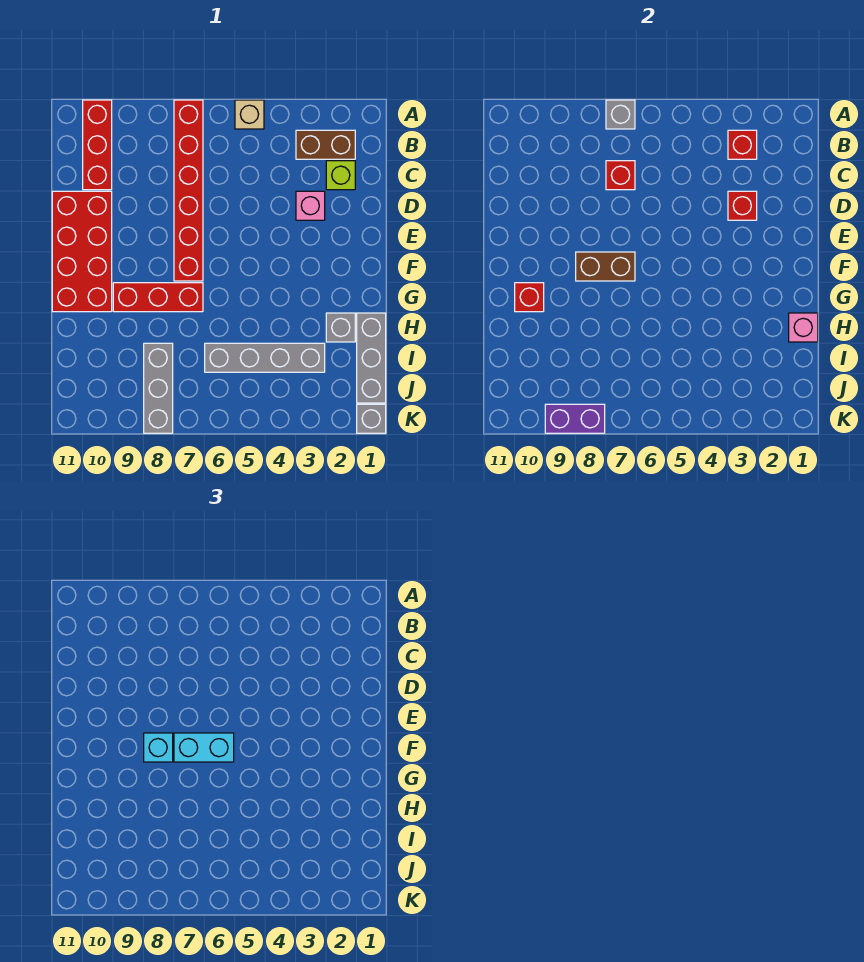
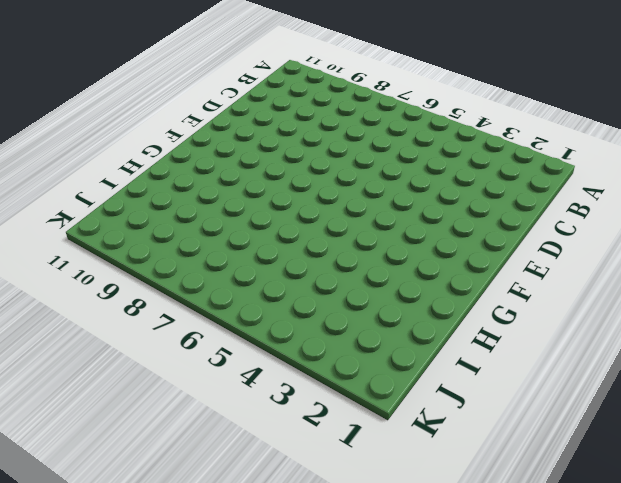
none -> tan brick A5 level 1
none -> red brick A7:F7 level 1
none -> red brick A10:C10 level 1

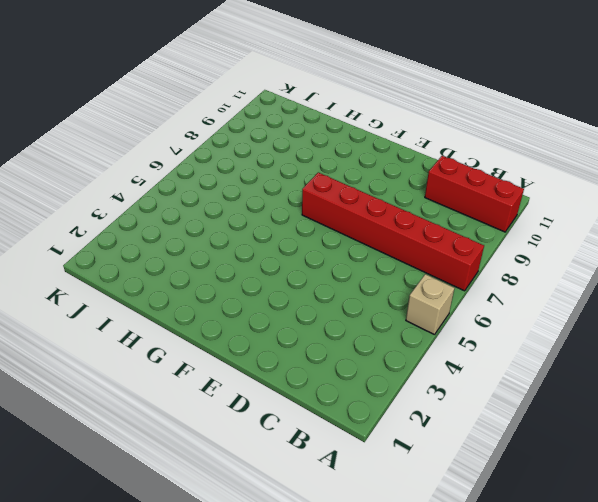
none -> brown brick B2:B3 level 1
none -> lime brick C2 level 1
none -> pink brick D3 level 1

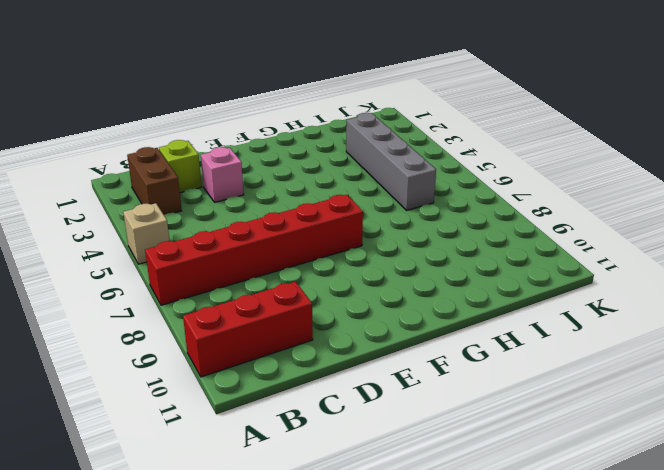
none -> red brick D10:G11 level 1
none -> red brick G7:G9 level 1
none -> grey brick H1:J1 level 1

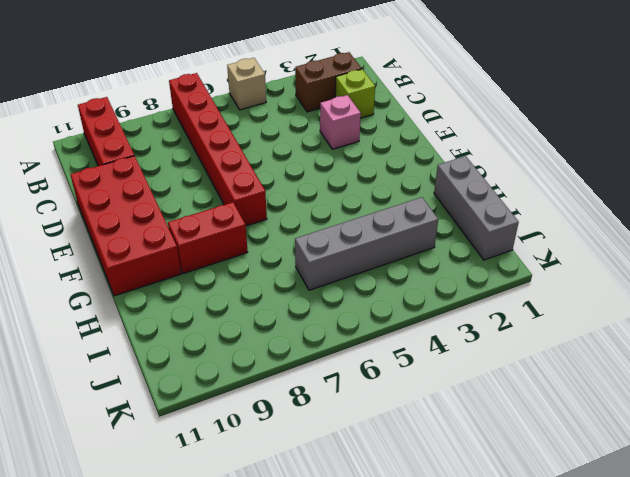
red brick G8:G9 level 1 -> red brick G7:G9 level 1
none -> grey brick H2 level 1
none -> grey brick I8:K8 level 1
none -> grey brick K1 level 1

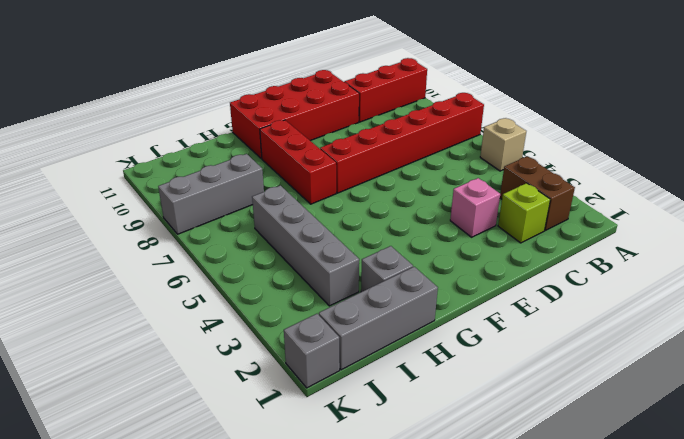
none -> grey brick A7 level 2
none -> red brick B3 level 2
none -> red brick C7 level 2

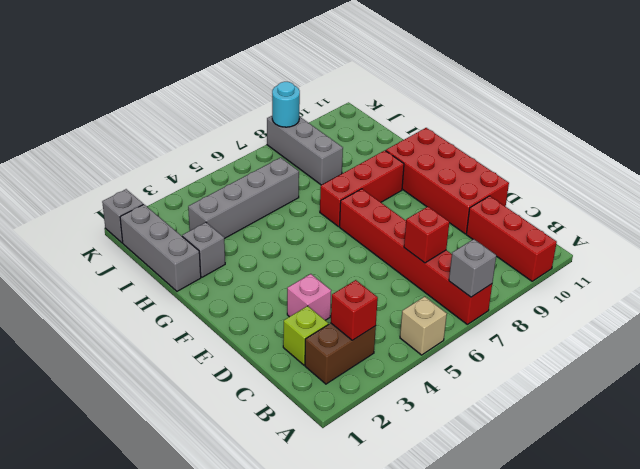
cyan round brick K8 level 2 -> purple brick K8:K9 level 2
none -> red brick D3 level 2
none -> brown brick F7:F8 level 2
none -> red brick G10 level 2

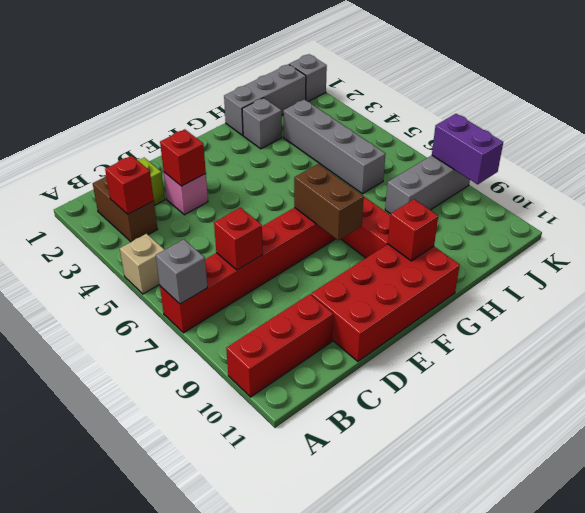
none -> pink brick H1 level 2
none -> cyan brick F6:F7 level 3
none -> cyan brick F8 level 3

